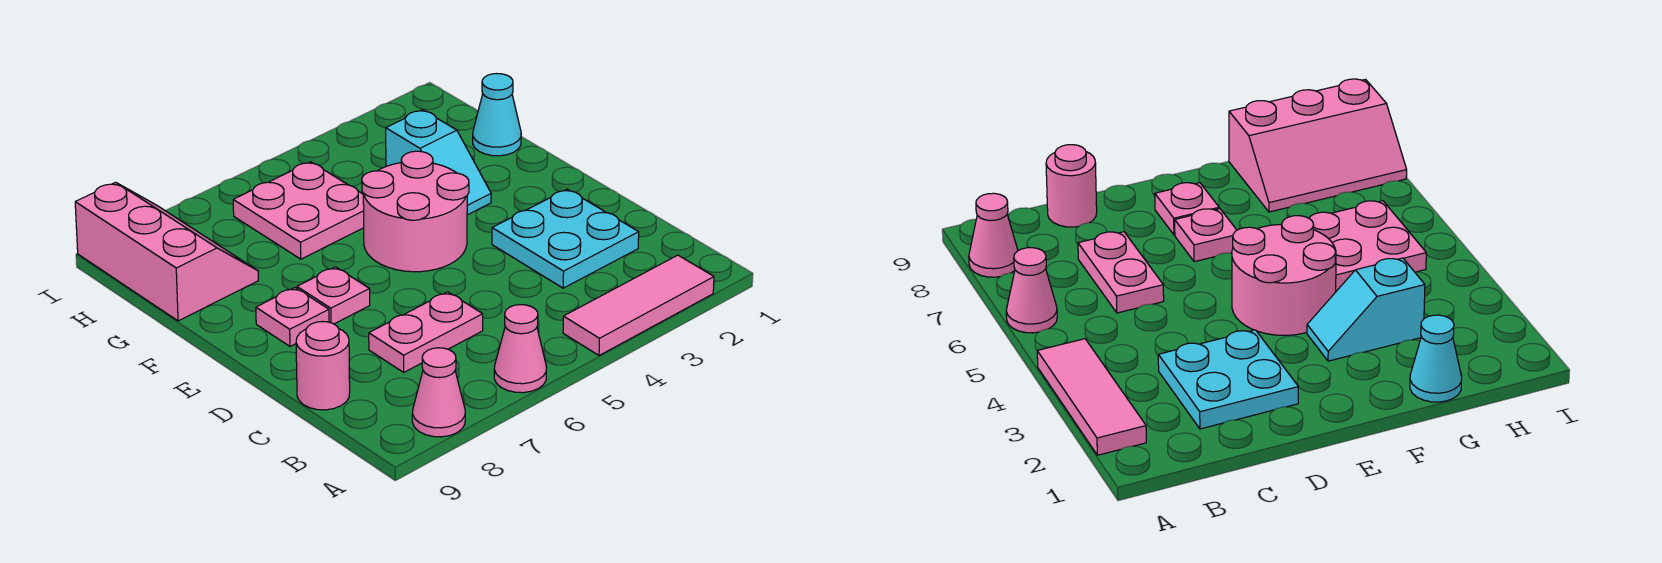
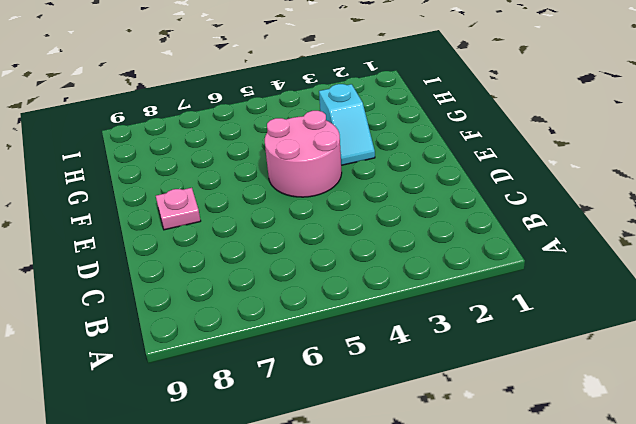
none -> pink tile A2:A4 level 1
none -> pink cone A6 level 1
none -> pink cone A8 level 1

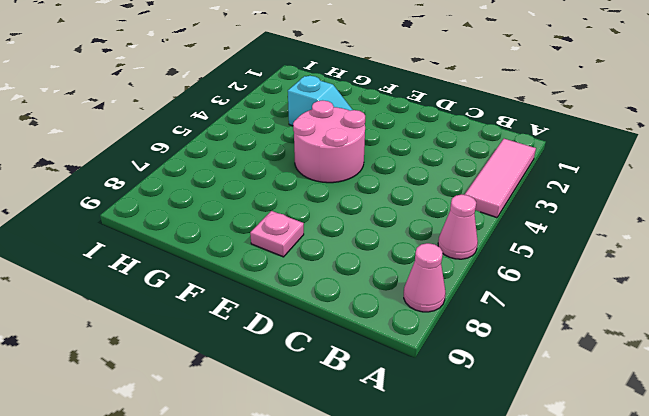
none -> cyan plate C2:D3 level 1
none -> pink plate C6:C7 level 1
none -> pink round brick C9 level 1

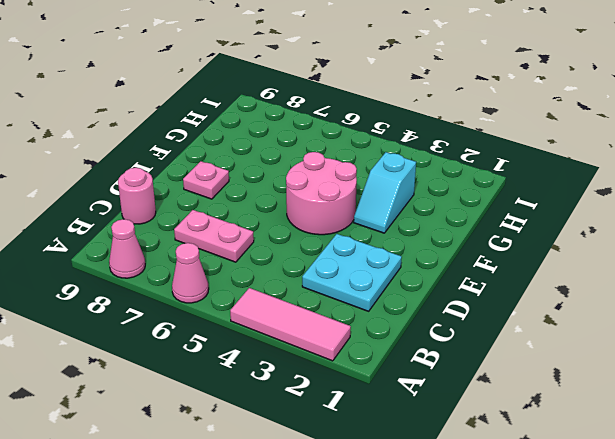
none -> pink plate E7 level 1
none -> cyan cone G1 level 1
none -> pink plate G5:H6 level 1

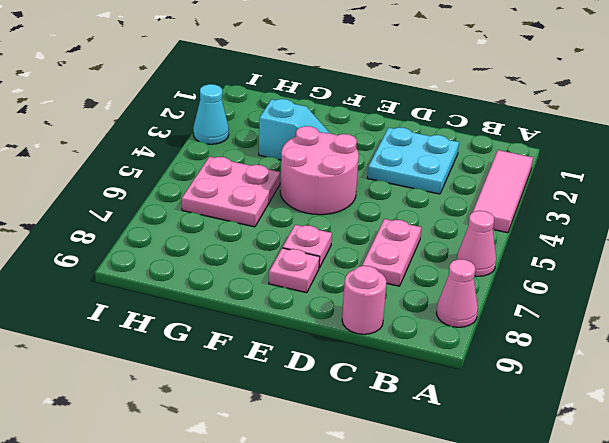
cyan cone I3 level 1 -> cyan cone G1 level 1
none -> pink slope G8:I9 level 1 top 9

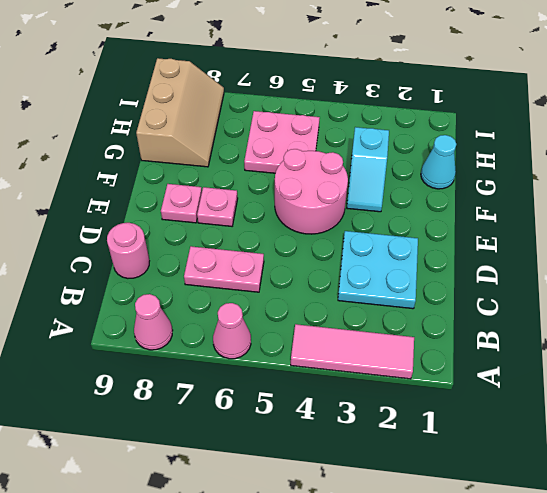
tan slope G8:I9 level 1 top 9 -> pink slope G8:I9 level 1 top 9

